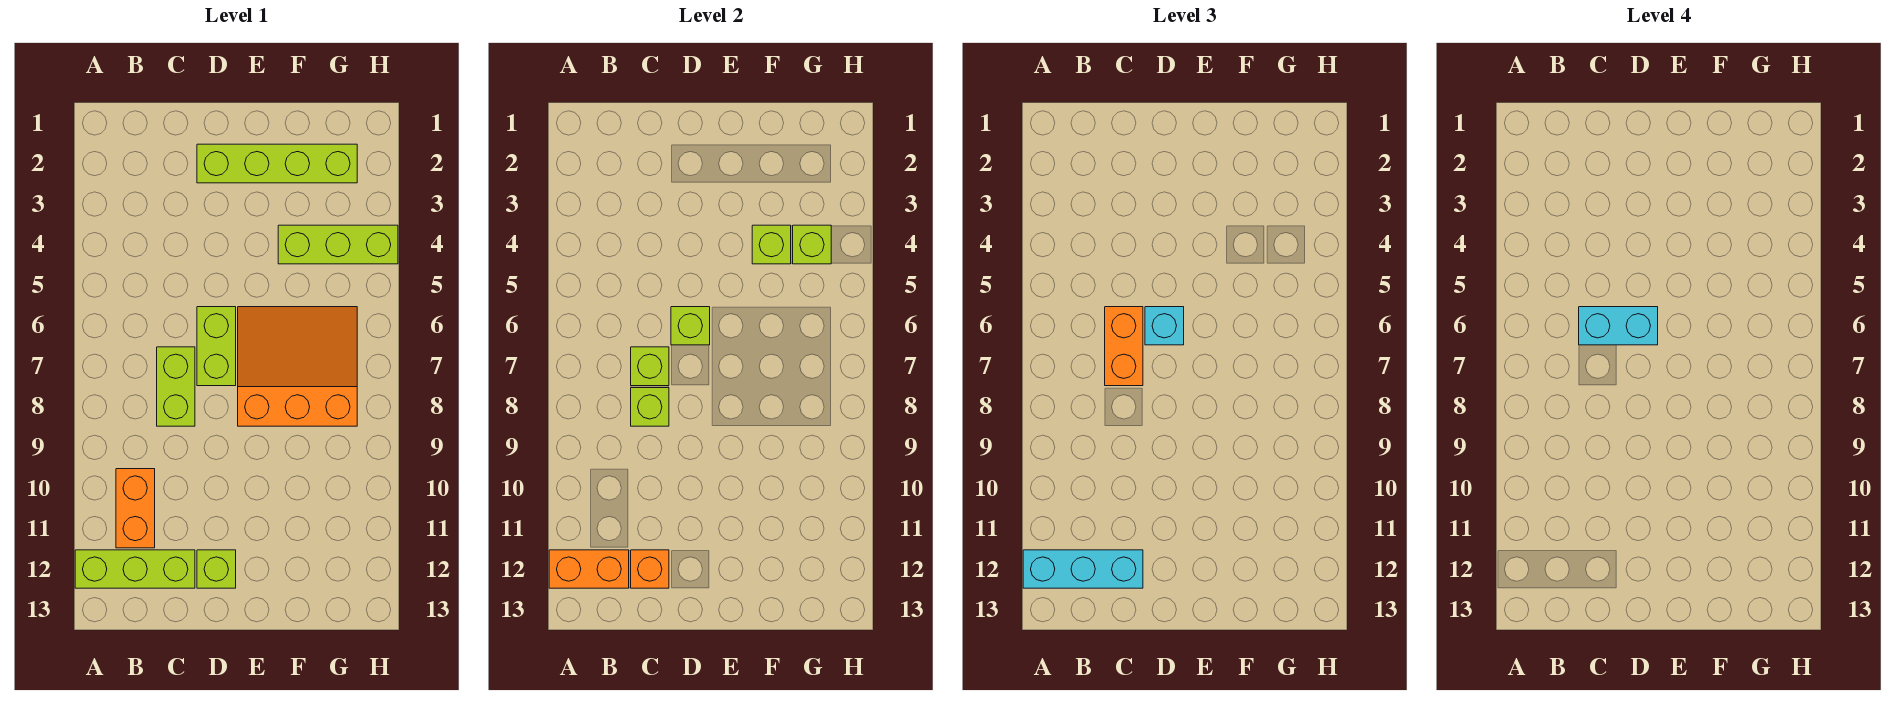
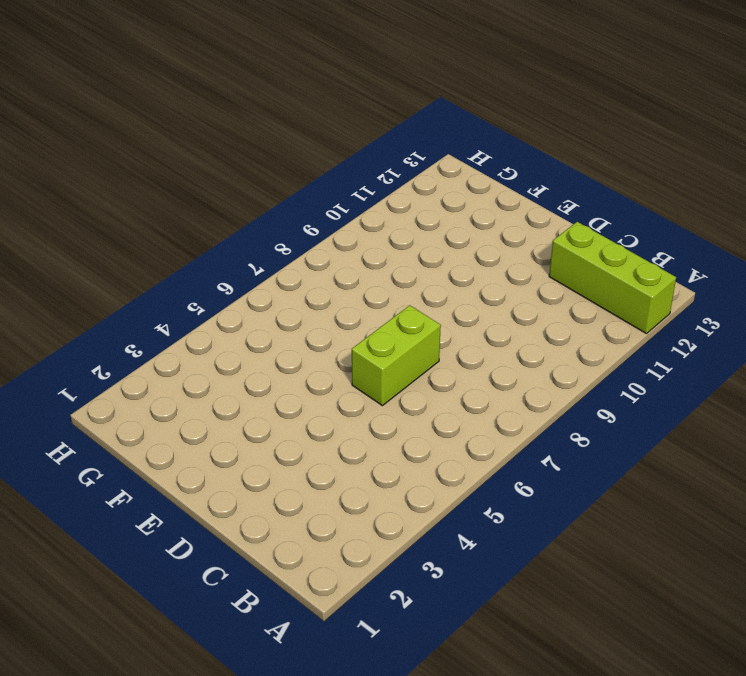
none -> orange brick B10:B11 level 1
none -> lime brick C7:C8 level 1
none -> lime brick D2:G2 level 1

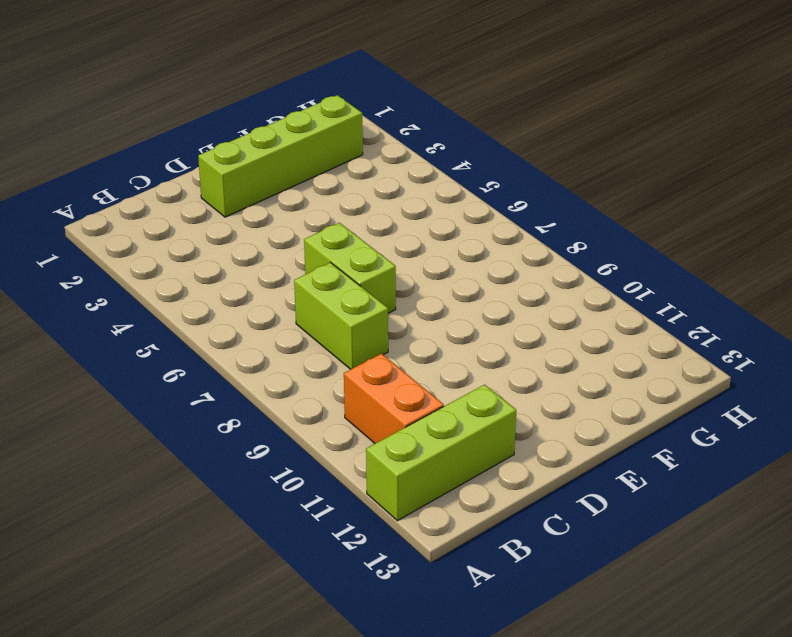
none -> lime brick D12 level 1
none -> orange slope E6:G8 level 1 top 8
none -> lime brick F4:H4 level 1

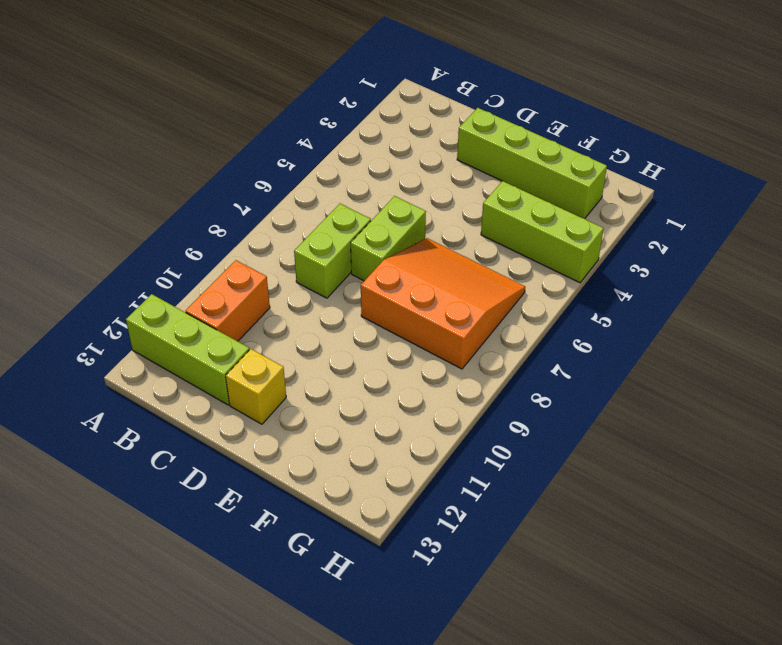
yellow brick D12 level 1 -> lime brick D12 level 1
none -> orange brick A12:B12 level 2
none -> lime brick C7 level 2
none -> lime brick C8 level 2

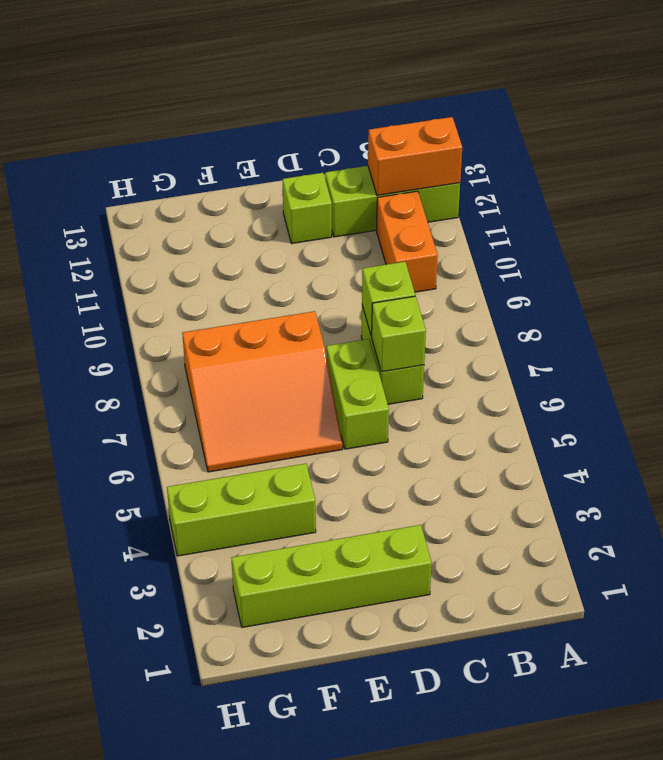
none -> orange brick C12 level 2
none -> lime brick D6 level 2
none -> lime brick F4 level 2

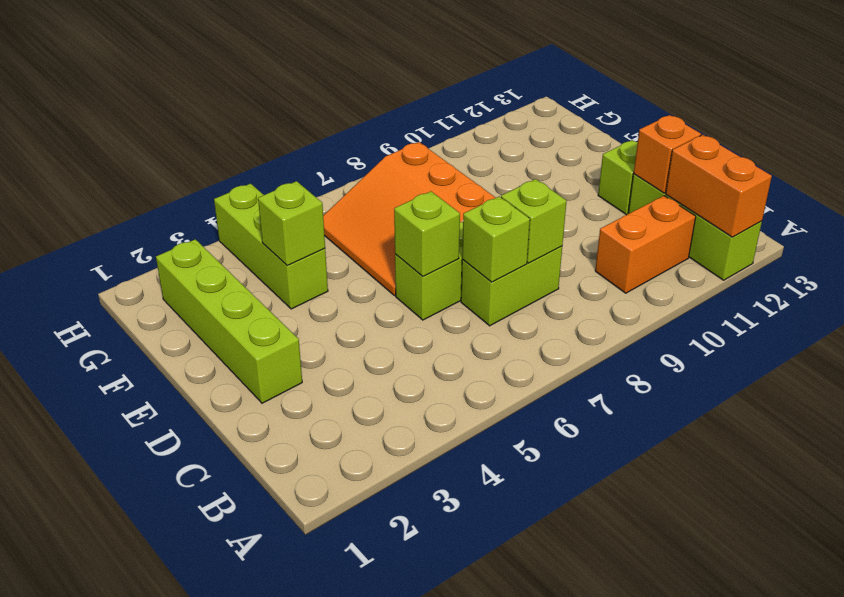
none -> lime brick G4 level 2
none -> cyan brick A12:C12 level 3
none -> orange brick C6:C7 level 3

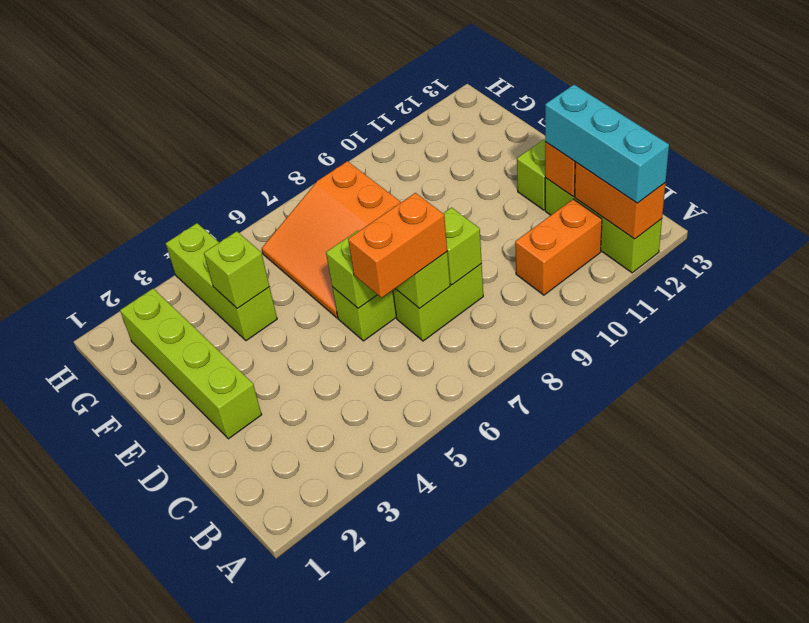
none -> lime brick G4 level 2
none -> cyan brick D6 level 3
none -> cyan brick C6:D6 level 4

